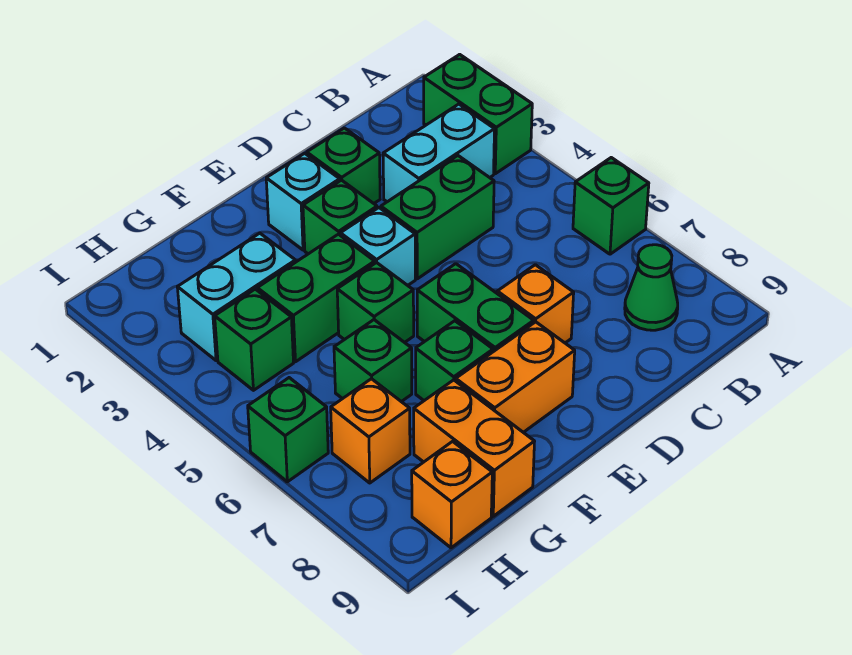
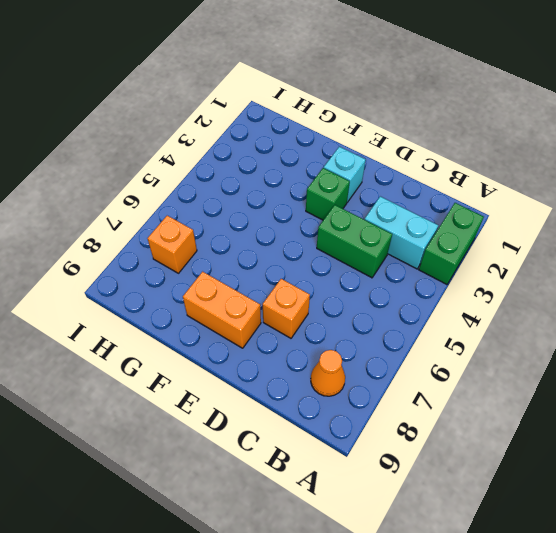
orange cone B8 level 1 -> green cone B8 level 1
none -> green brick A6 level 1
none -> green brick D2 level 1
none -> cyan brick E4 level 1

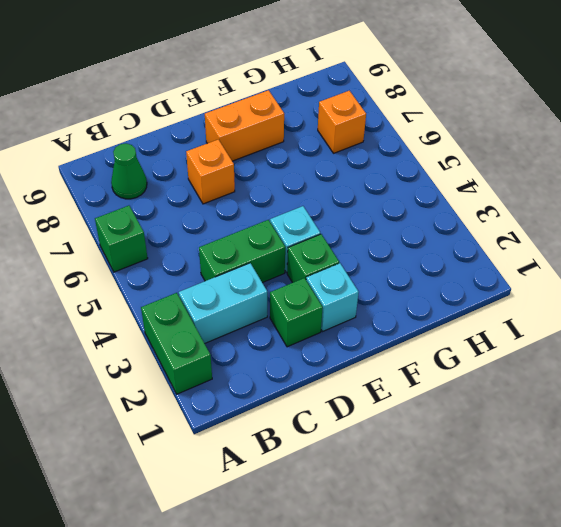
none -> green brick E6:E7 level 1
none -> green brick F4:G4 level 1
none -> green brick F5 level 1

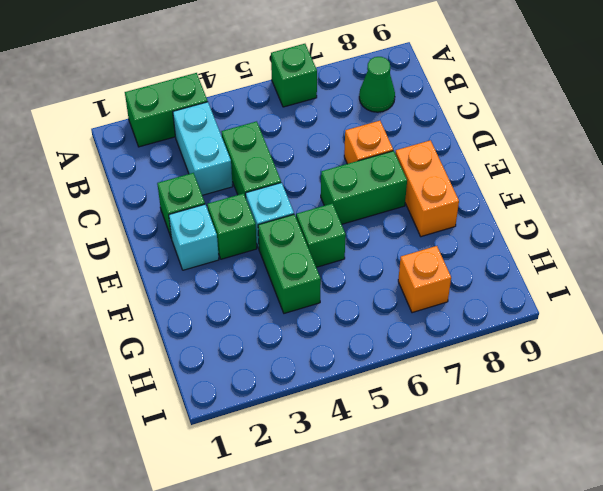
none -> green brick F7 level 1
none -> cyan brick G3:H3 level 1
none -> green brick G6 level 1

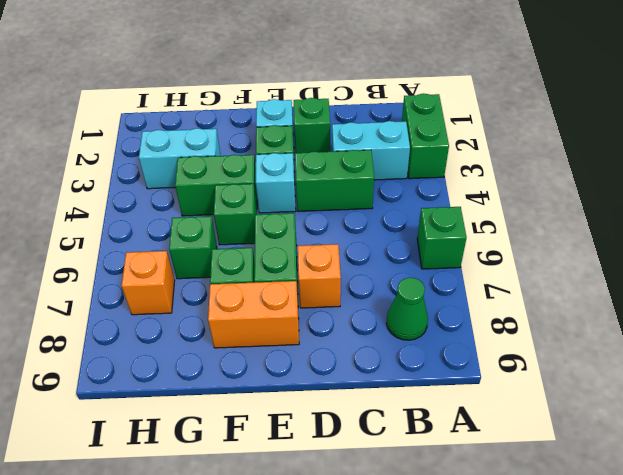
none -> orange brick G8:G9 level 1
none -> green brick H4 level 1
none -> orange brick H9 level 1

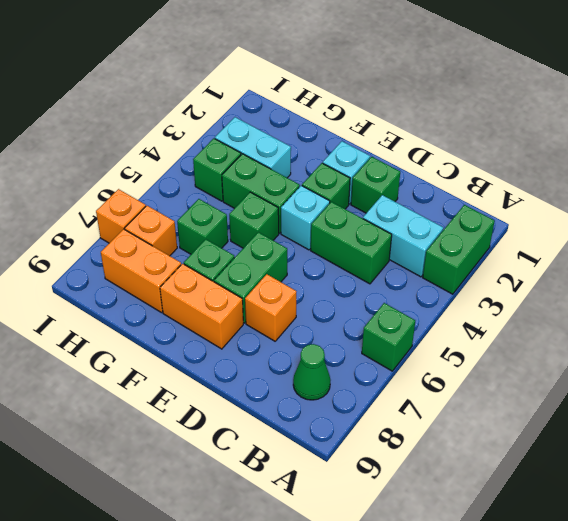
orange brick G8:H8 level 1 -> orange brick G8:G9 level 1
orange brick I7 level 1 -> orange brick H9 level 1
none -> green brick I6 level 1

